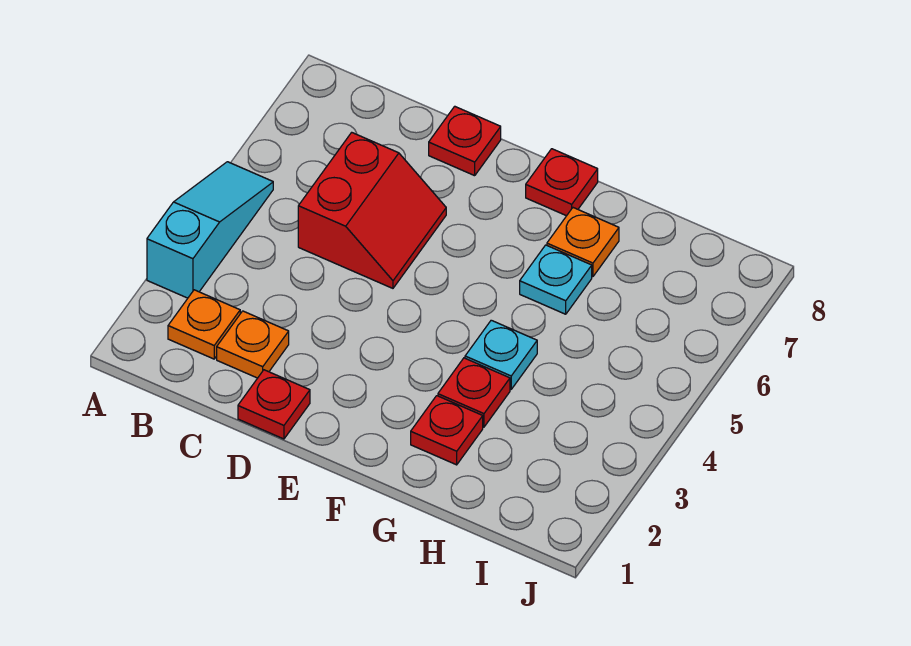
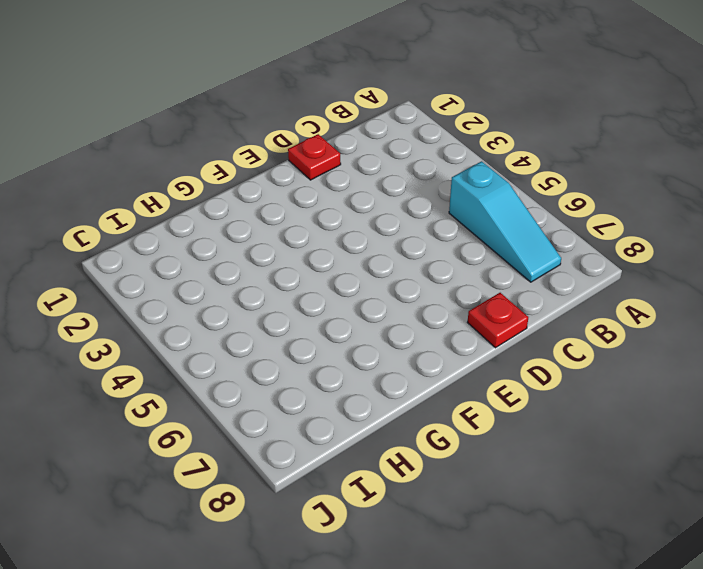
cyan slope B5:B7 level 1 top 5 -> cyan slope A3:A5 level 1 top 3
none -> orange plate B2 level 1
none -> orange plate C2 level 1
none -> red slope C5:D6 level 1 top C

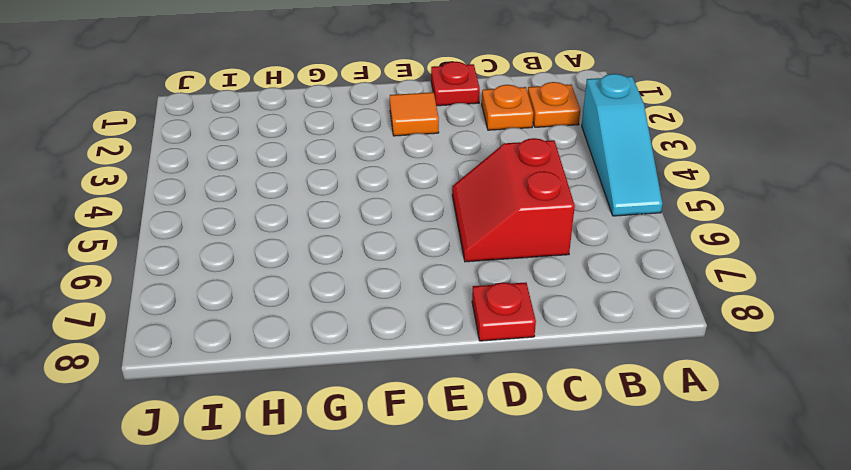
orange tile E2 level 1 -> none
none -> red plate F8 level 1
none -> red plate G2 level 1
none -> red plate G3 level 1

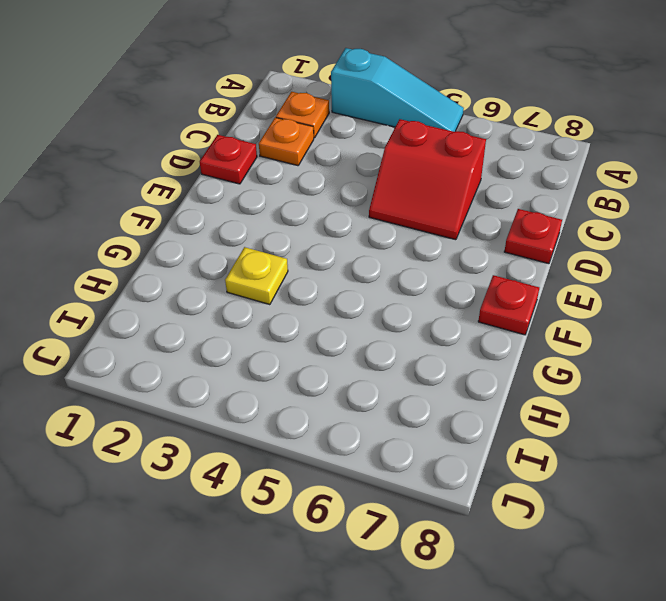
yellow plate G3 level 1 -> red plate G3 level 1
none -> red plate G2 level 1
none -> cyan plate G4 level 1
none -> cyan plate G6 level 1

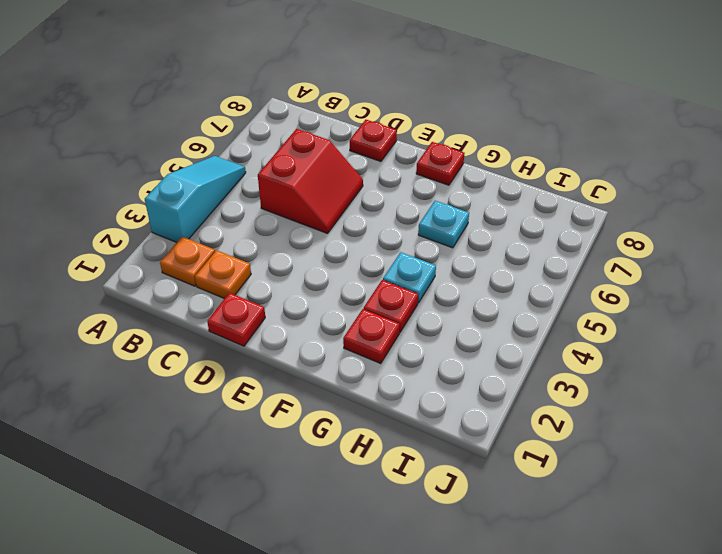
none -> orange plate G7 level 1

